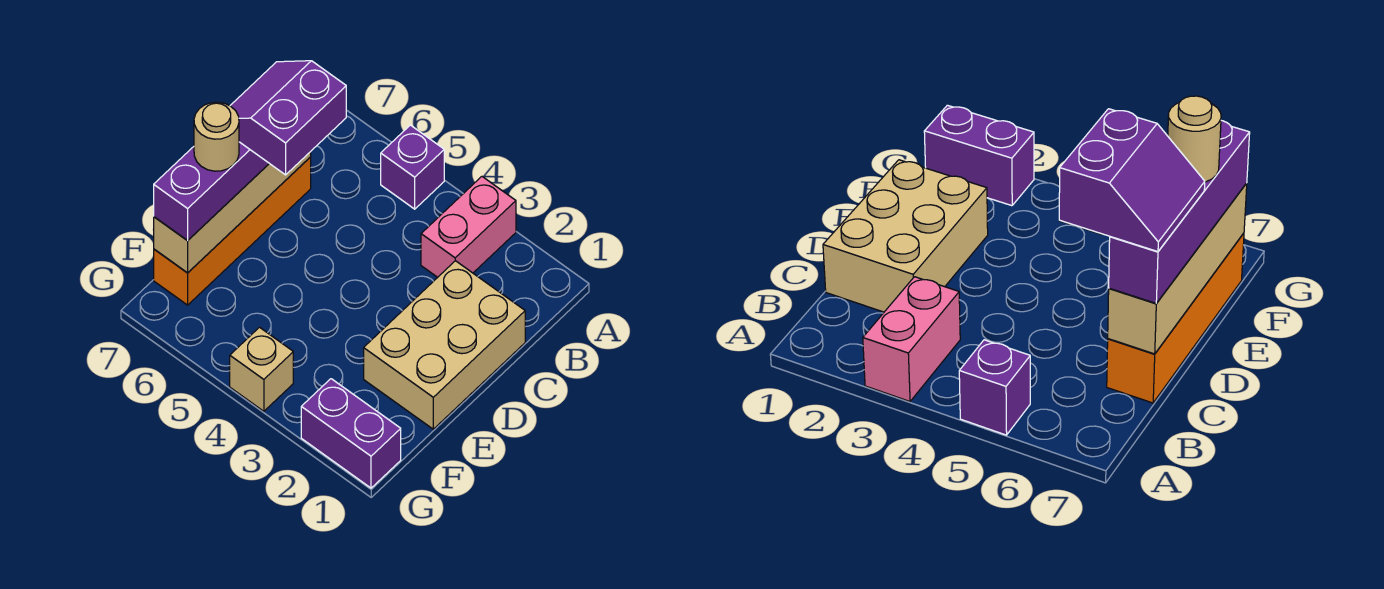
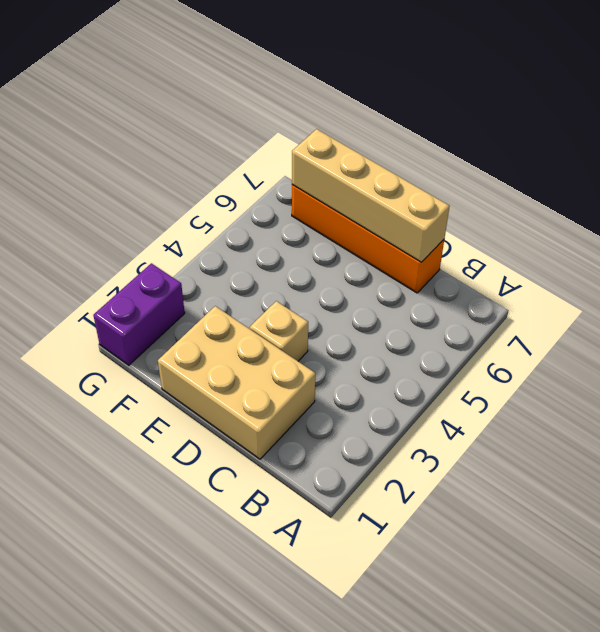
tan brick D3 level 1 -> tan brick G4 level 1
none -> pink brick A3:B3 level 1
none -> purple brick A5 level 1

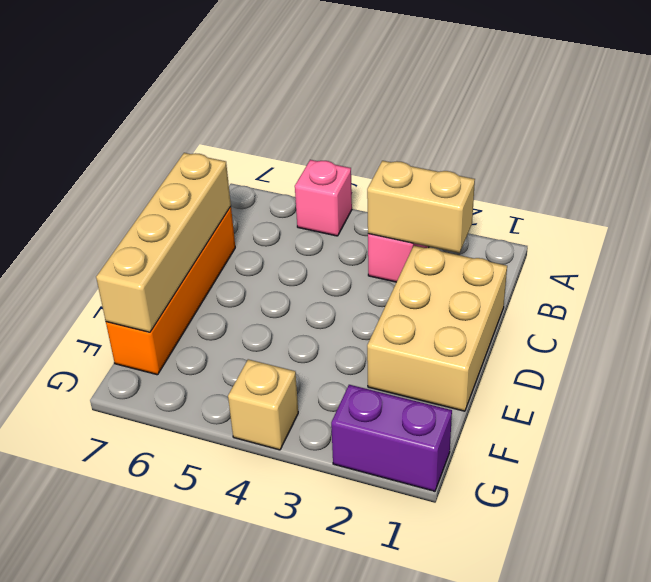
pink brick A5 level 1 -> purple brick A5 level 1
tan brick B2:B3 level 2 -> none
none -> purple brick C7:F7 level 3
none -> purple slope C6:D7 level 4 top 6

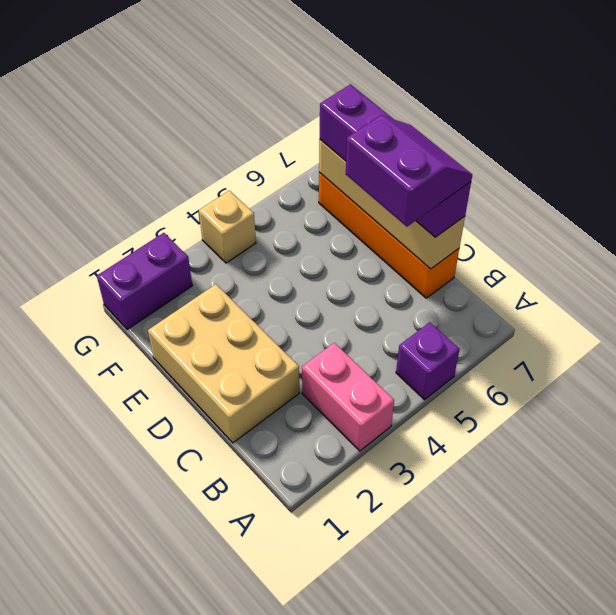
none -> tan round brick E7 level 4

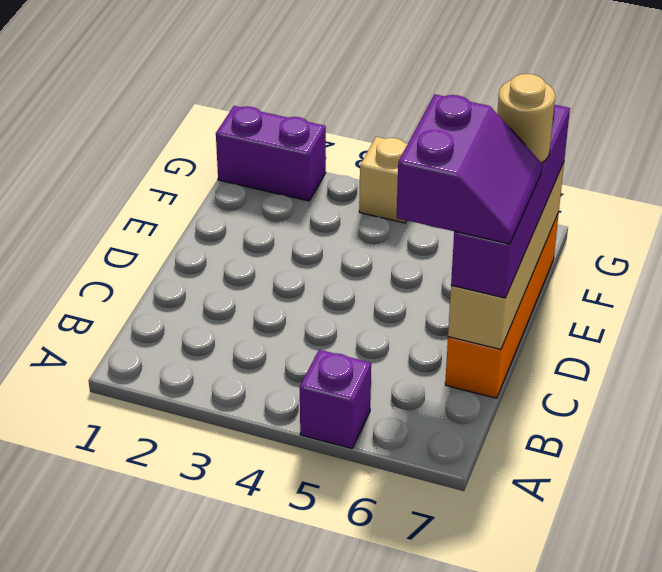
none -> pink brick A3:B3 level 1
none -> tan brick C1:E2 level 1

